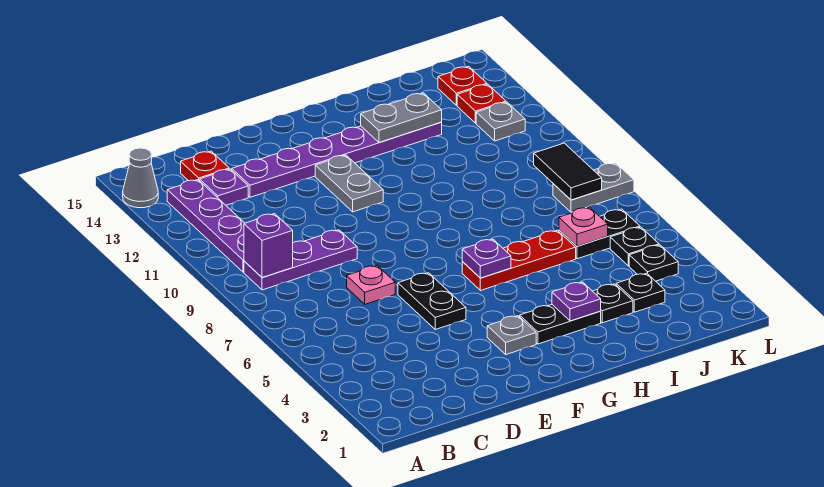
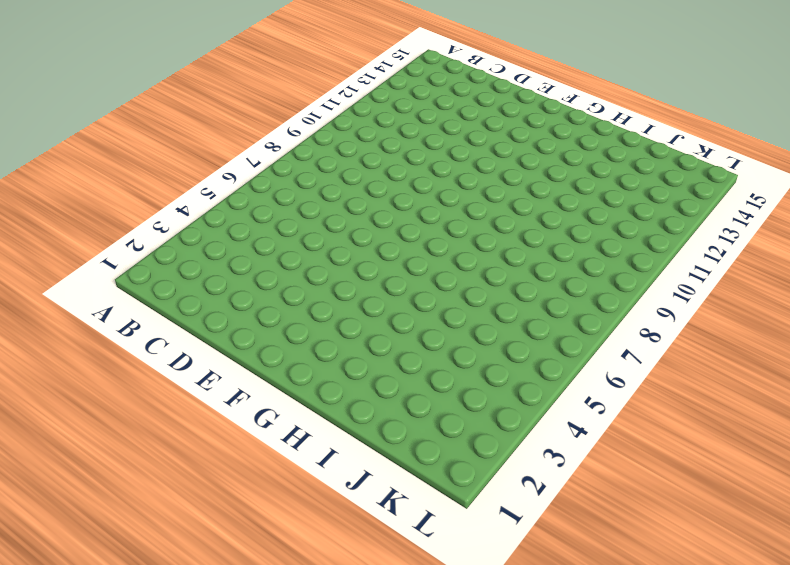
none -> grey cone A14 level 1
none -> purple plate B9:D9 level 1
none -> purple plate B10:B13 level 1

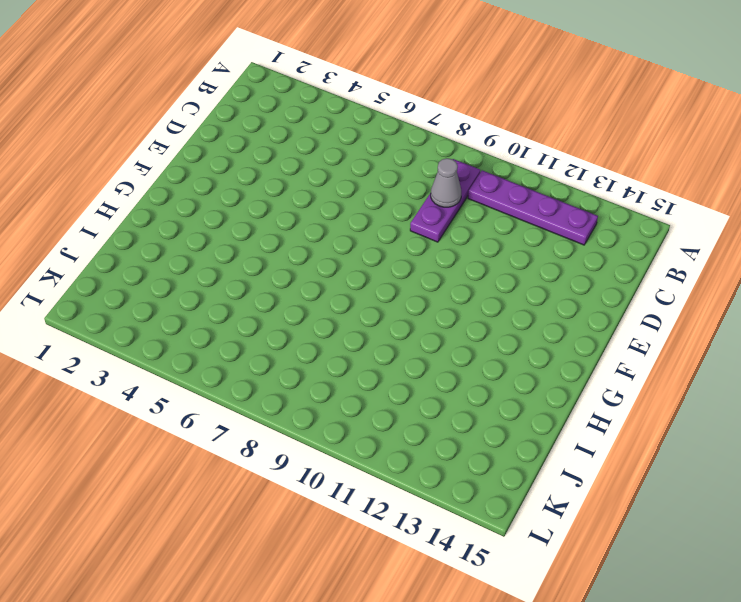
grey cone C9 level 2 -> grey cone A14 level 1
none -> purple plate C13 level 1
none -> red plate C14 level 1
none -> pink plate D7 level 1

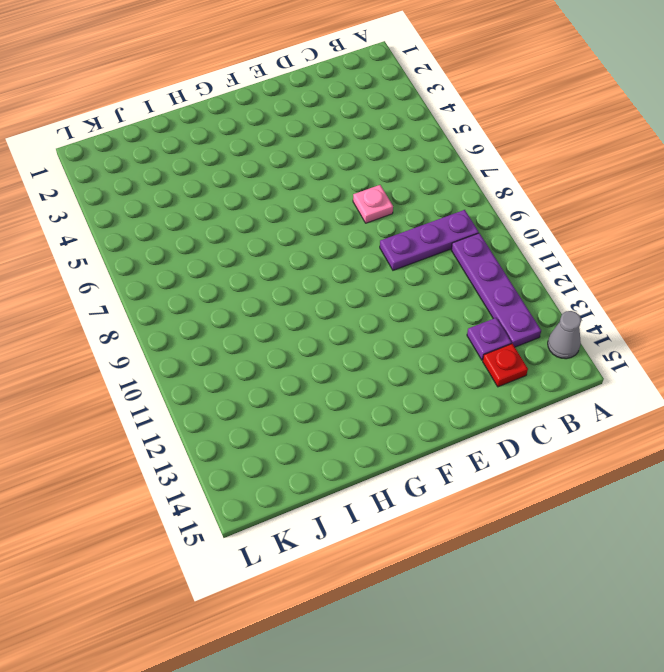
none -> purple plate D13:I13 level 1
none -> black plate E5:E6 level 1
none -> grey plate F3 level 1

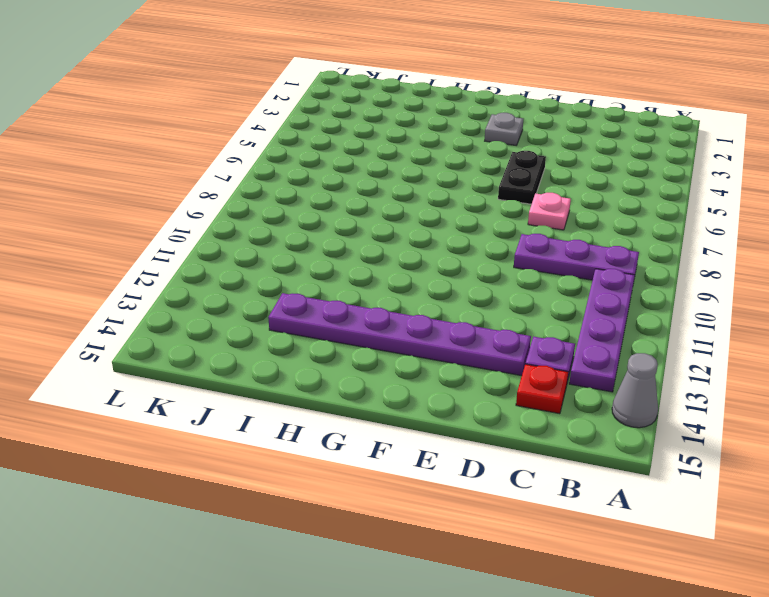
none -> grey plate F11:F12 level 1
none -> black plate G3:H3 level 1
none -> red plate G6:I6 level 1

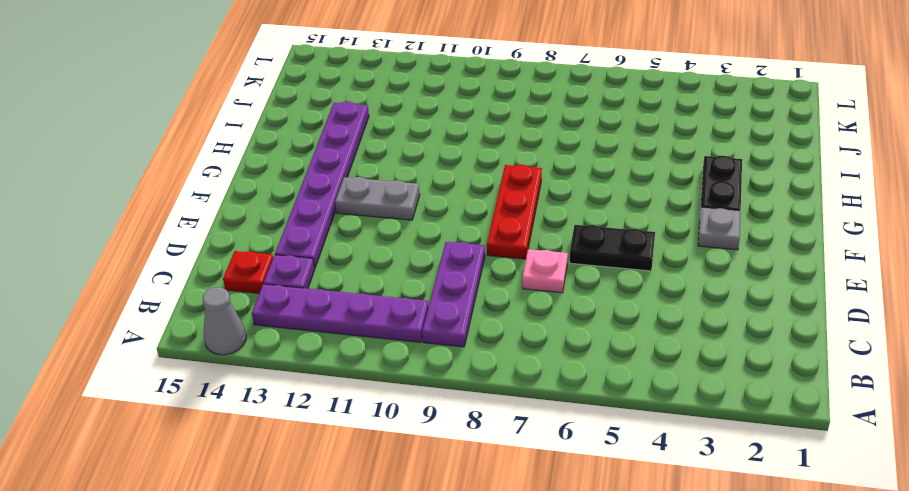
red plate E8:G8 level 1 -> red plate G6:I6 level 1
none -> black plate I3 level 1
none -> black plate J3 level 1
none -> black plate J6:K6 level 1

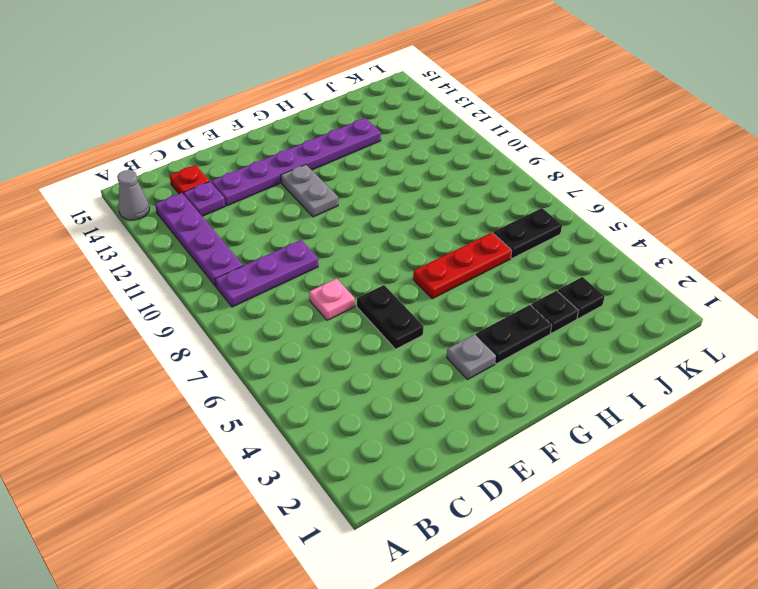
none -> black plate K4 level 1
none -> black plate K5 level 1
none -> grey plate K8:L8 level 1

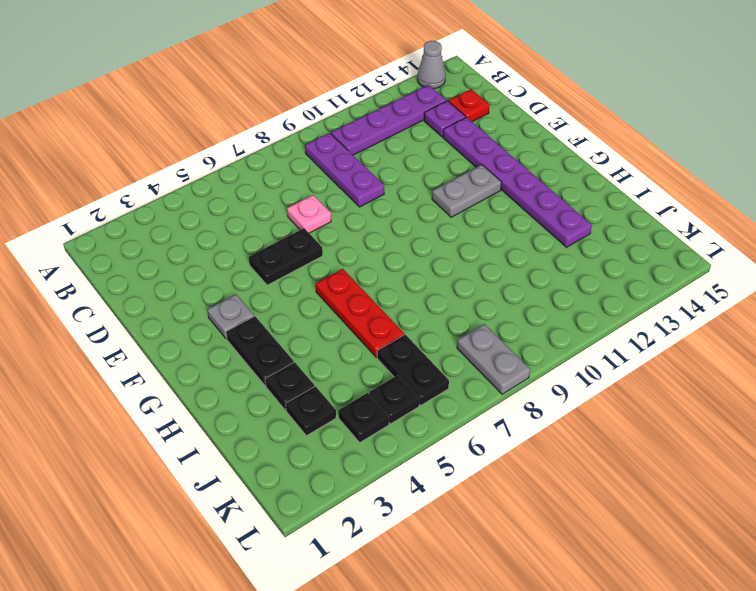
none -> grey plate K12 level 1
none -> red plate K13 level 1
none -> red plate K14 level 1

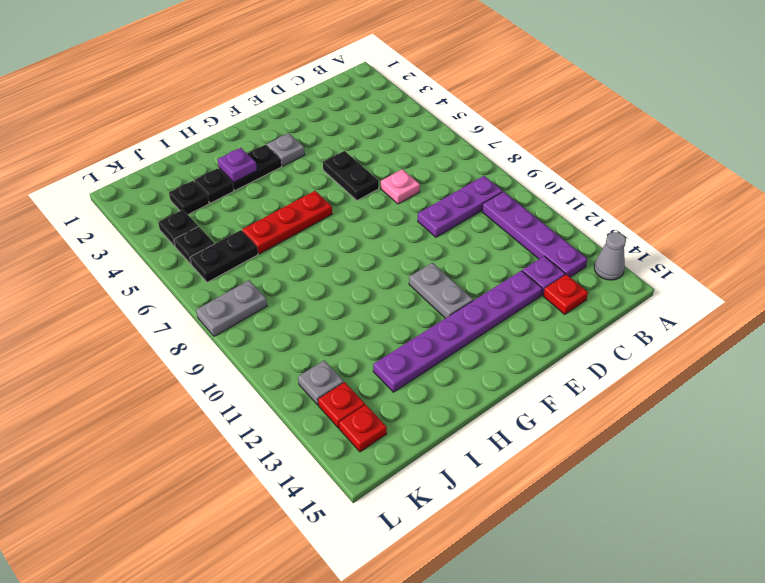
none -> purple brick B9 level 2
none -> purple plate G6 level 2
none -> grey plate H13:I13 level 2

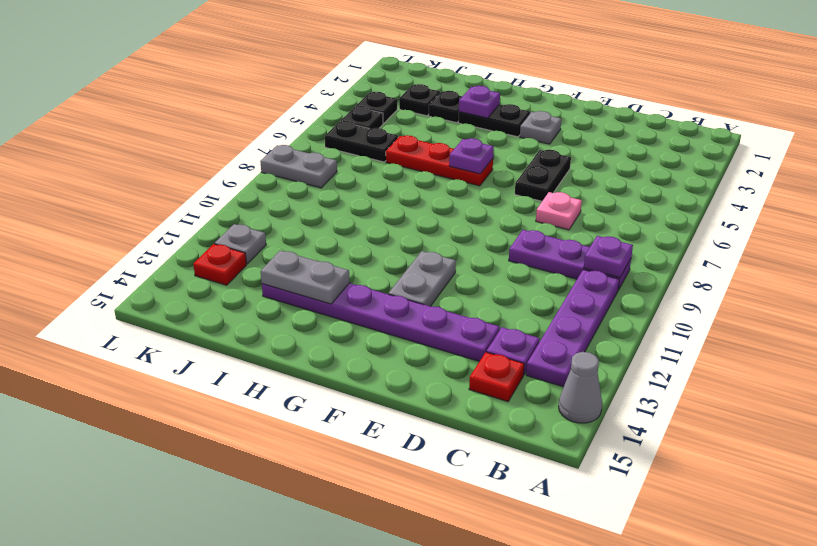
purple plate B9 level 2 -> purple brick B9 level 2
none -> red plate K14 level 1
none -> pink plate J6 level 2
none -> black tile K8:K9 level 2

